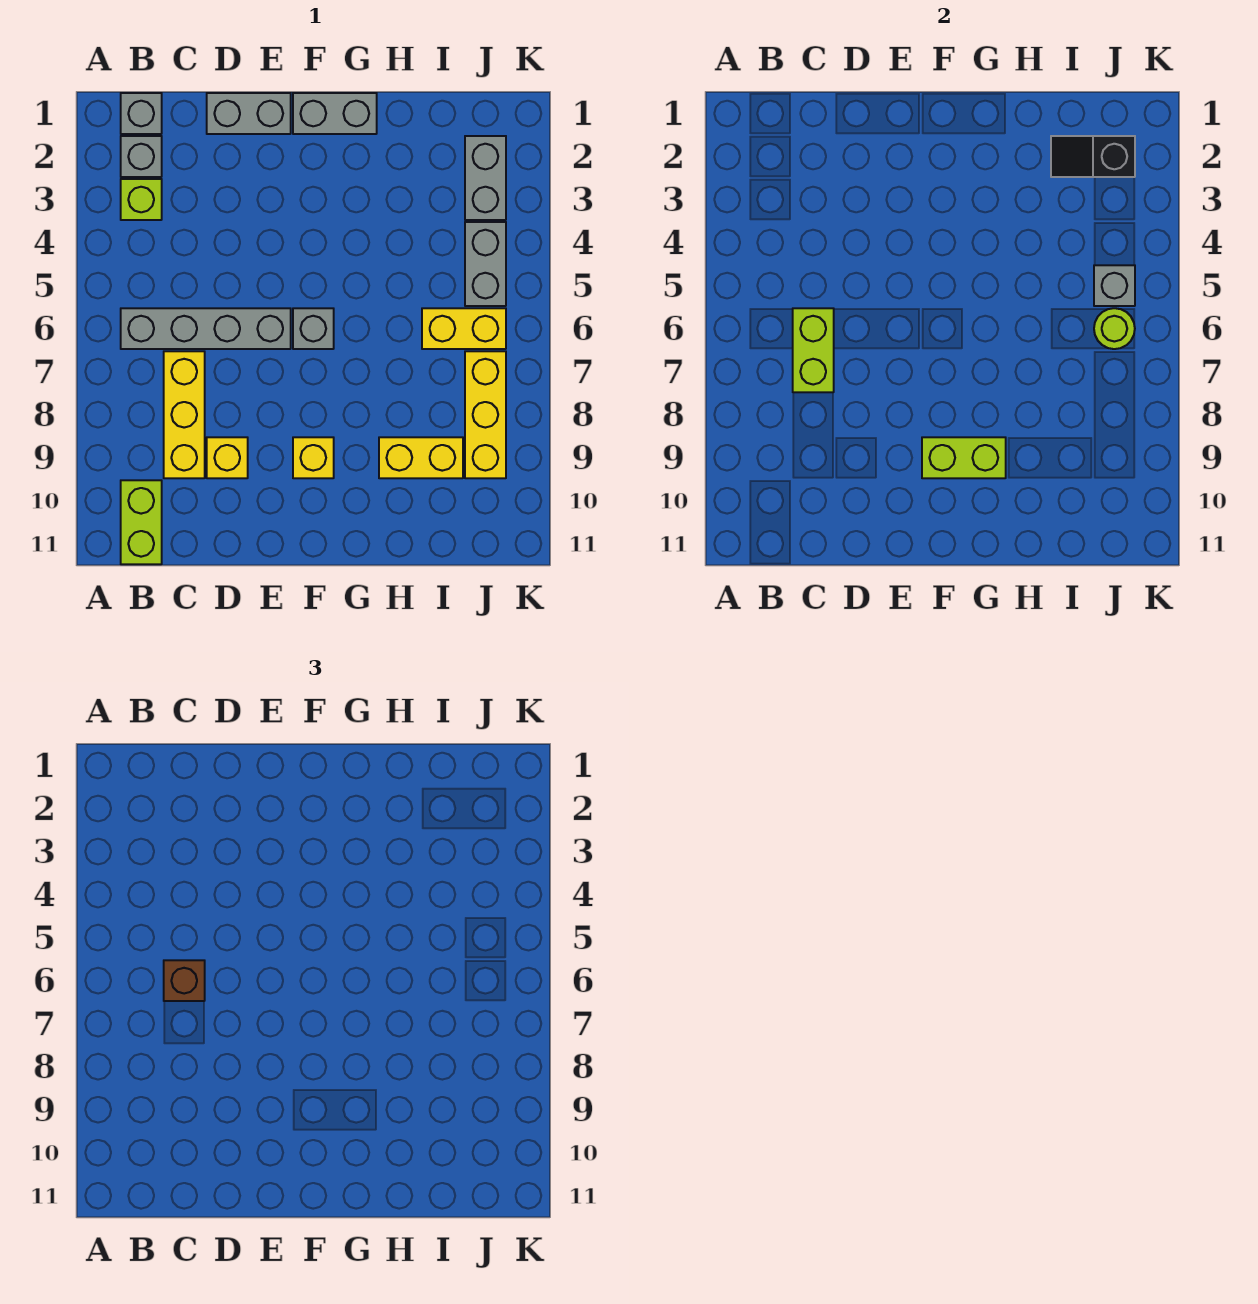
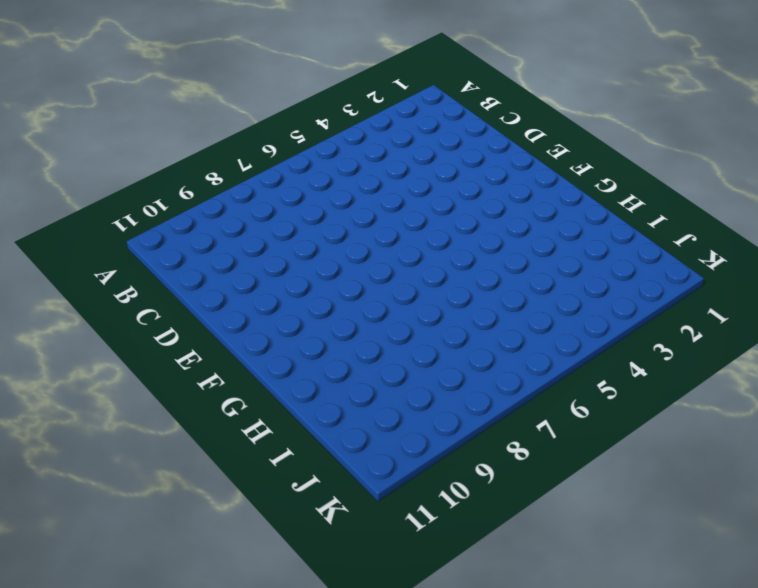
none -> grey brick B1 level 1
none -> grey brick B2 level 1
none -> lime brick B3 level 1

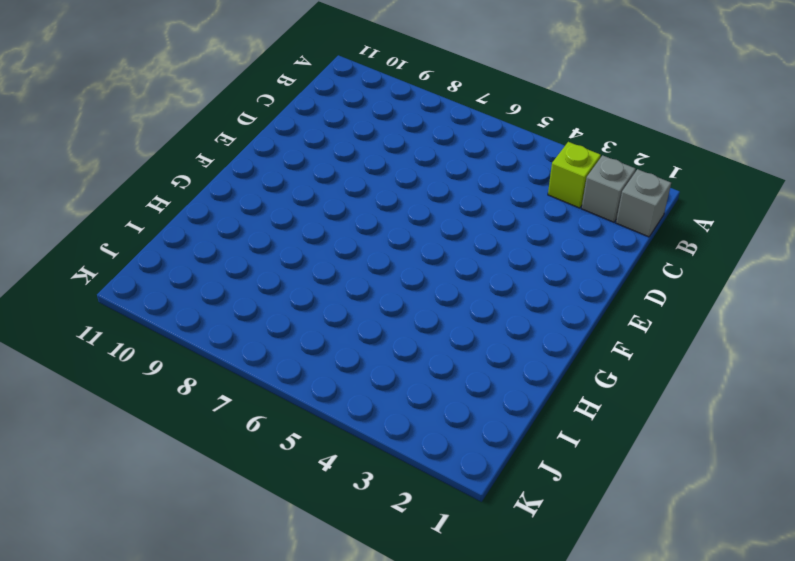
none -> grey brick B6:E6 level 1
none -> lime brick B10:B11 level 1
none -> yellow brick C7:C9 level 1

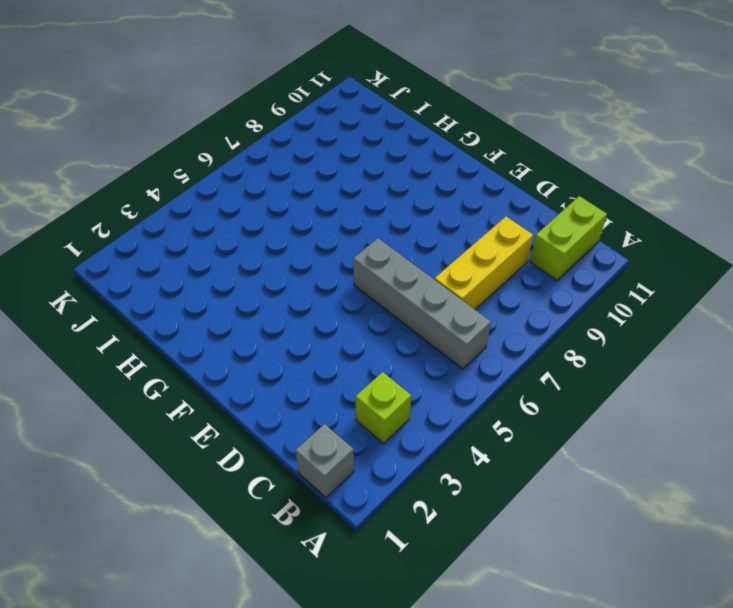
none -> grey brick B2 level 1
none -> grey brick D1:E1 level 1
none -> yellow brick D9 level 1

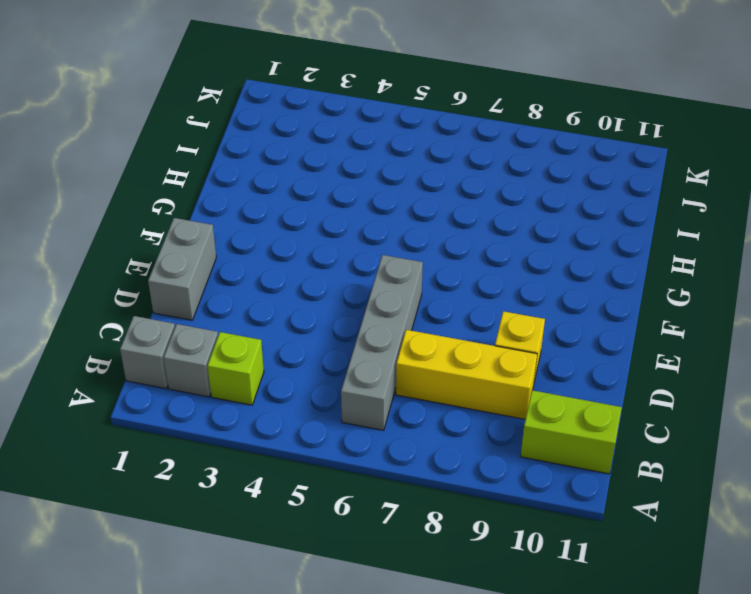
none -> grey brick F1:G1 level 1
none -> grey brick F6 level 1
none -> yellow brick F9 level 1

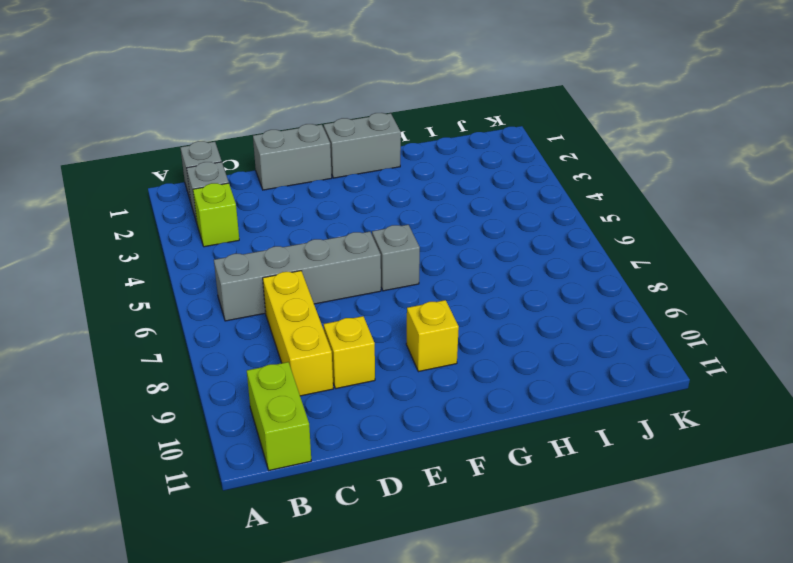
none -> yellow brick H9:I9 level 1
none -> yellow brick I6:J6 level 1
none -> grey brick J2:J3 level 1

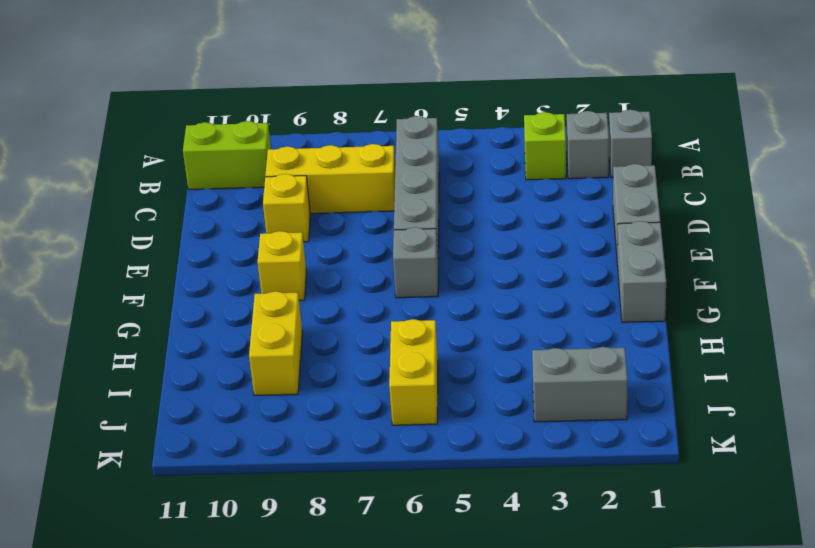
none -> grey brick J4:J5 level 1
none -> yellow brick J7:J9 level 1
none -> lime brick C6:C7 level 2

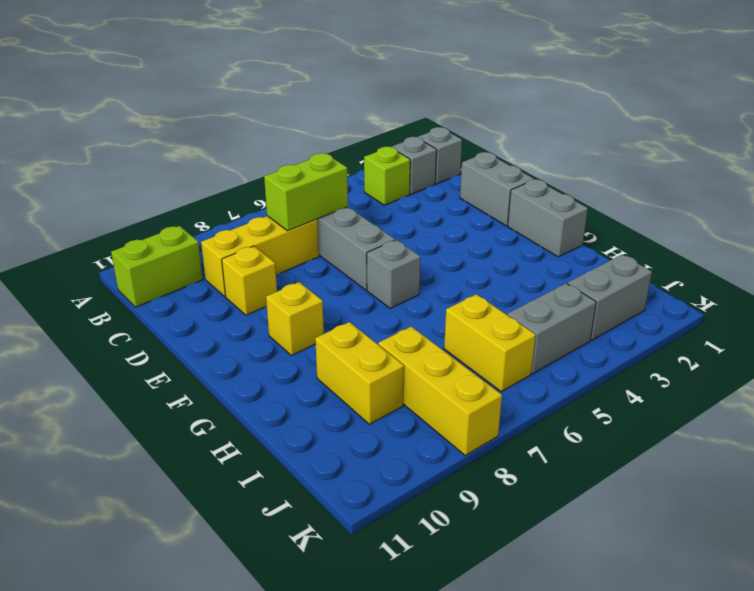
yellow brick I8:K8 level 1 -> yellow brick J7:J9 level 1
none -> lime brick F9:G9 level 2
none -> black slope I2:J2 level 2 top J
none -> grey brick J5 level 2

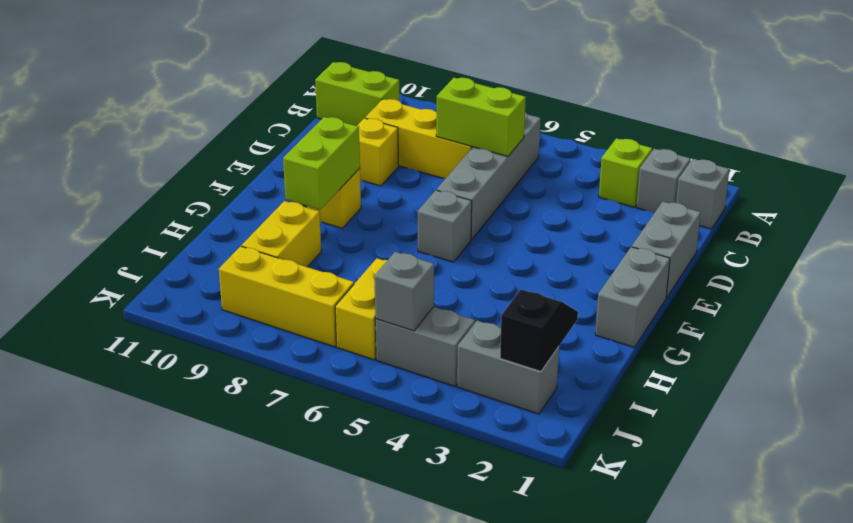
none -> lime round brick J6 level 2
none -> brown brick C6 level 3

